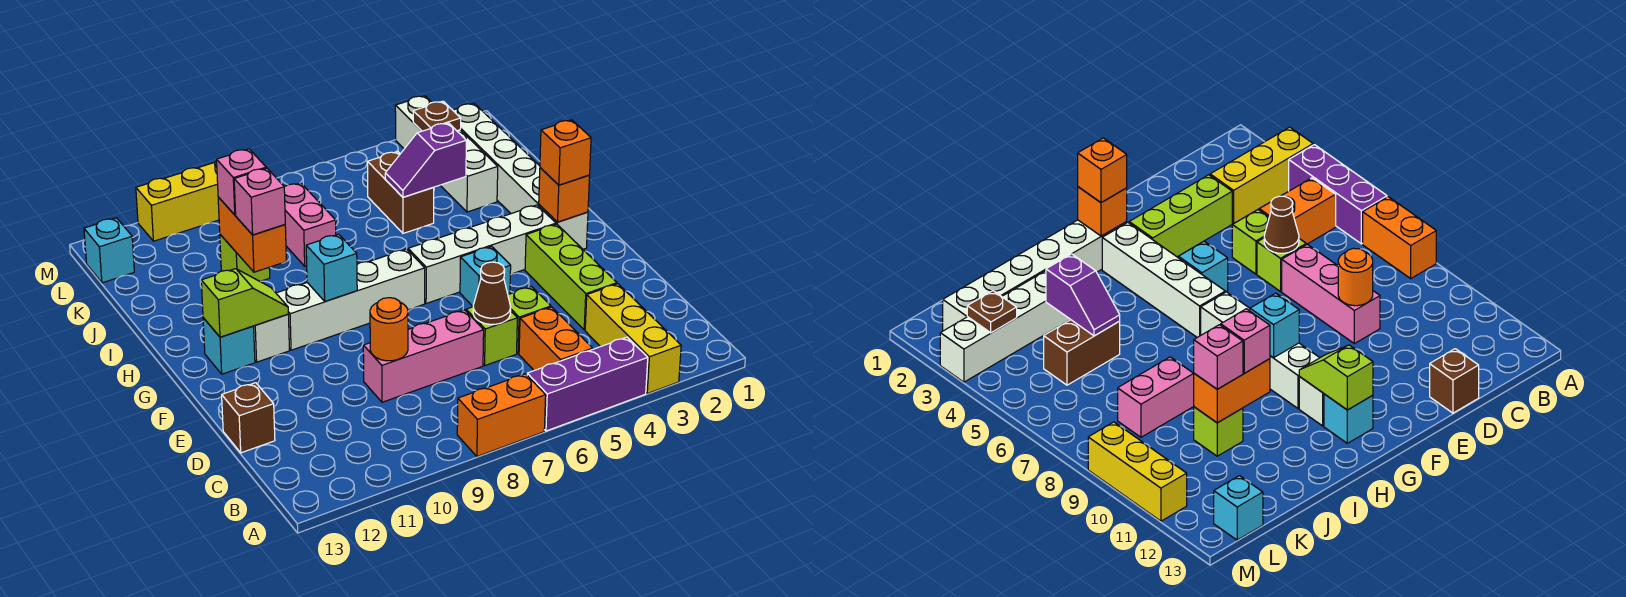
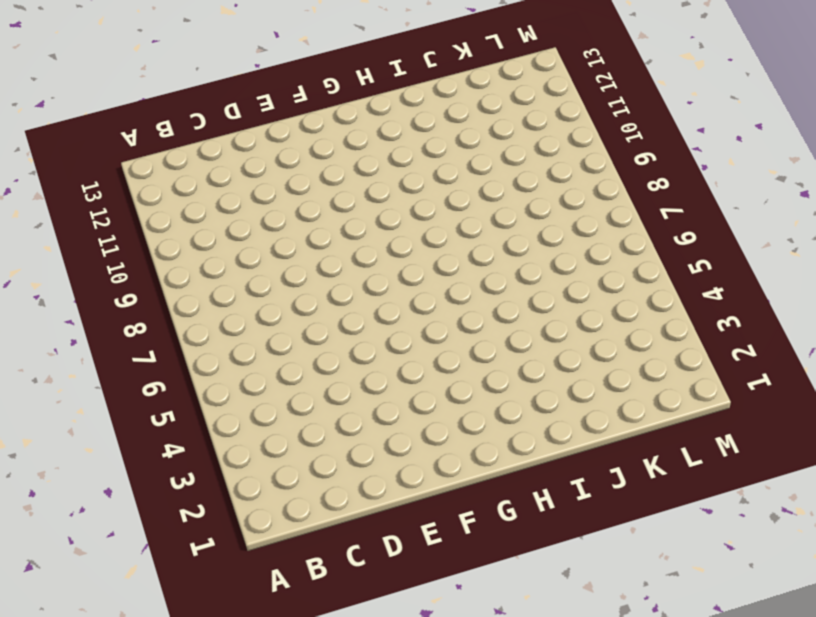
none -> yellow brick A3:C3 level 1
none -> purple brick A4:A6 level 1
none -> orange brick A7:A8 level 1
none -> orange brick B5:C5 level 1

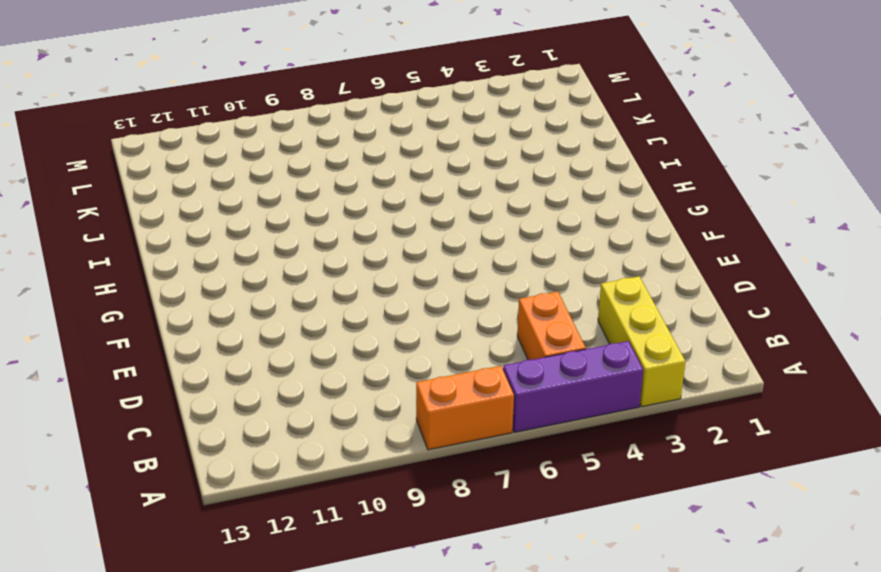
none -> lime brick D3:F3 level 1
none -> lime brick D5 level 1
none -> lime brick D6 level 1
none -> pink brick D7:D9 level 1

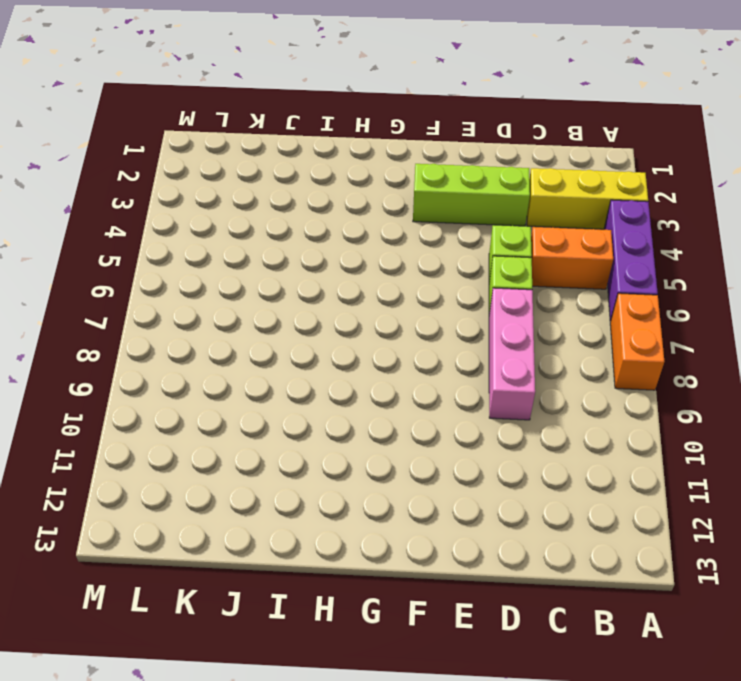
none -> brown brick D13 level 1
none -> cyan brick F5 level 1
none -> white brick G2:L2 level 1
none -> white brick G3:G6 level 1

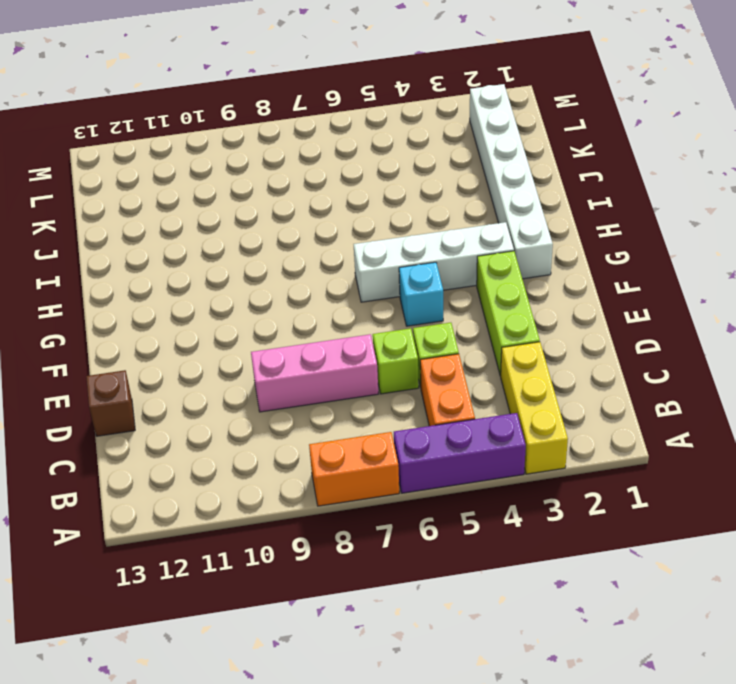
none -> white brick G7:G10 level 1
none -> white brick G11 level 1
none -> cyan brick G12 level 1
none -> white brick J3:M3 level 1

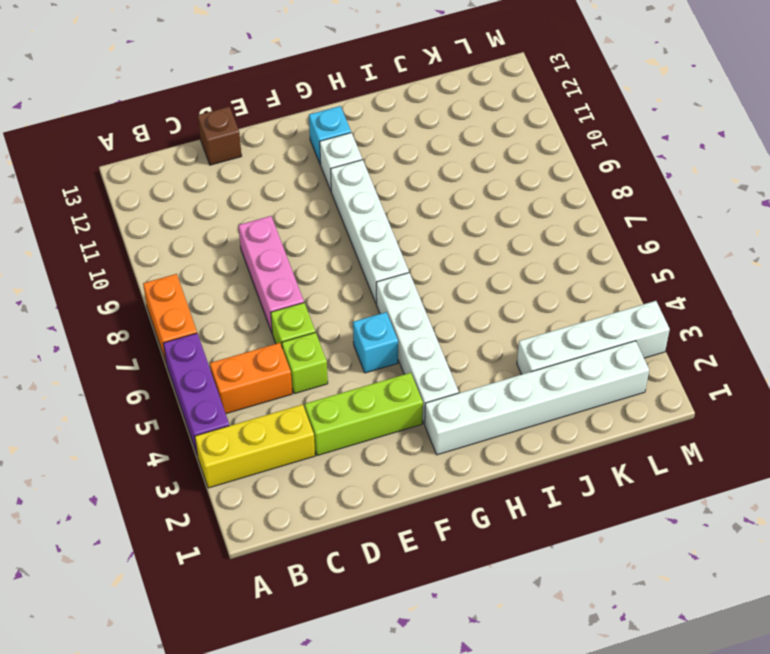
none -> brown brick J5:K5 level 1
none -> pink brick J8:K8 level 1
none -> lime brick J10 level 1
none -> cyan brick L13 level 1

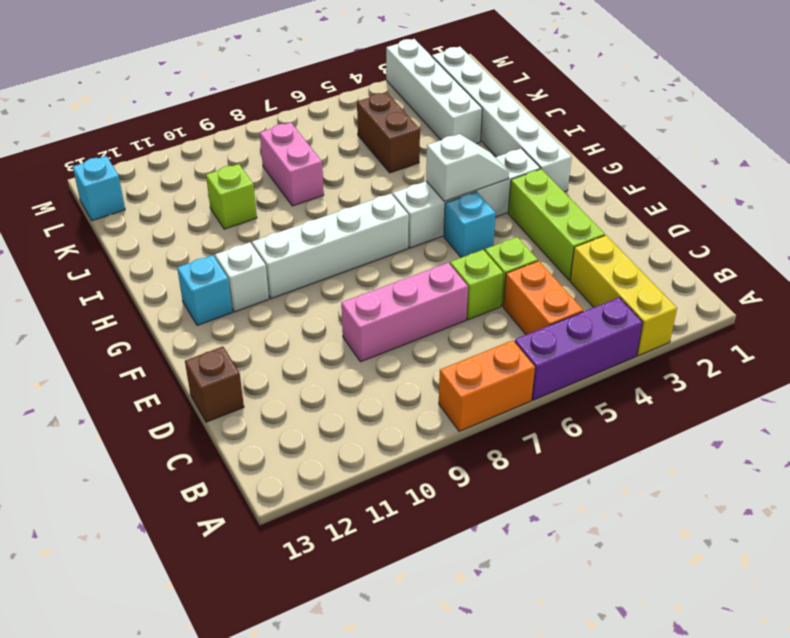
white slope G4:G5 level 2 top 5 -> none
none -> yellow brick M9:M11 level 1
none -> brown cone D6 level 2
none -> orange round brick D9 level 2
none -> orange brick G2 level 2

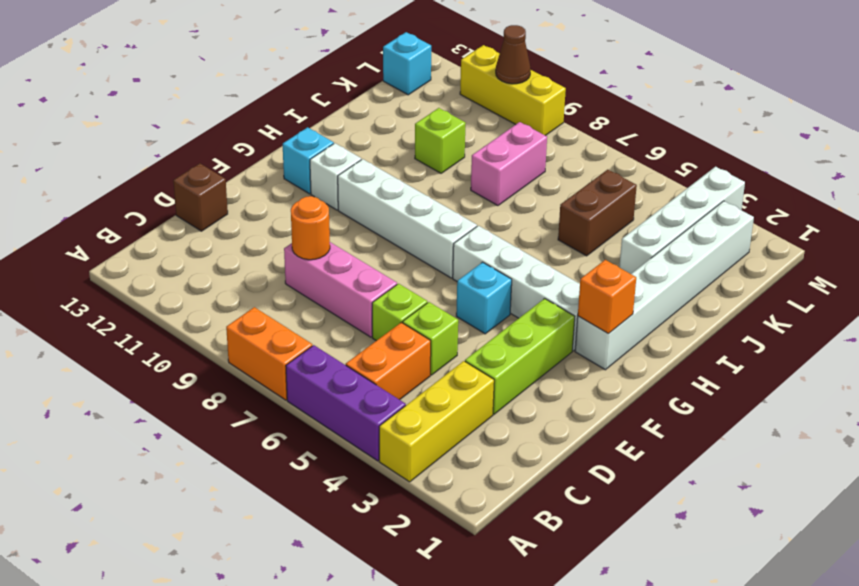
brown cone M10 level 2 -> brown cone D6 level 2
none -> cyan brick G9 level 2
none -> lime slope G11:G12 level 2 top 12
none -> orange brick I10:J10 level 2
none -> purple slope J4:J5 level 2 top 4

